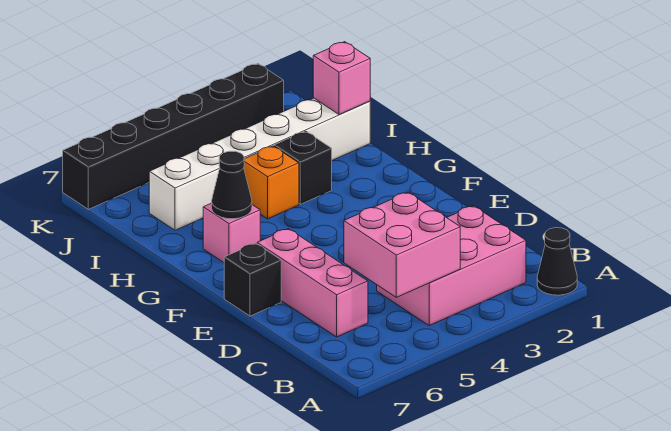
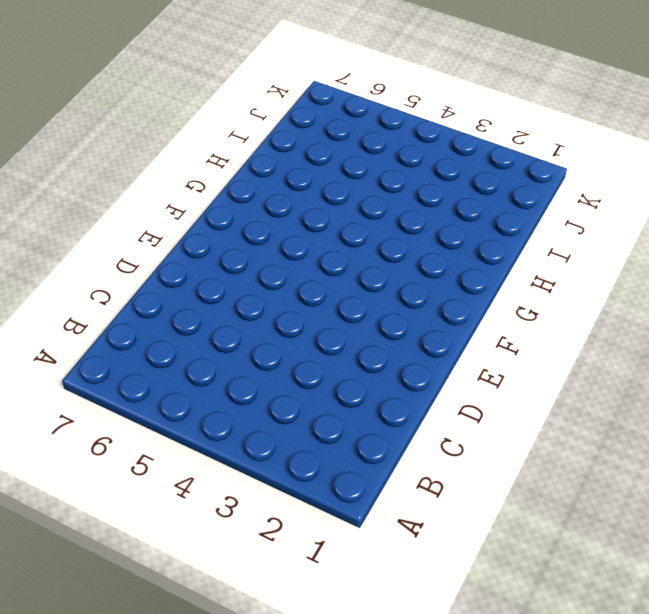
none -> black cone A1 level 1
none -> pink brick B2:C4 level 1
none -> pink brick C6:E6 level 1

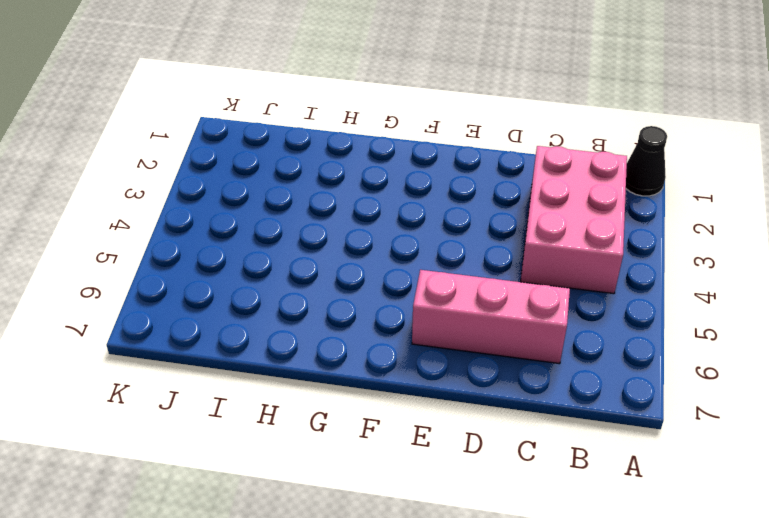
none -> black brick E7 level 1
none -> pink brick G6 level 1
none -> black brick H3 level 1

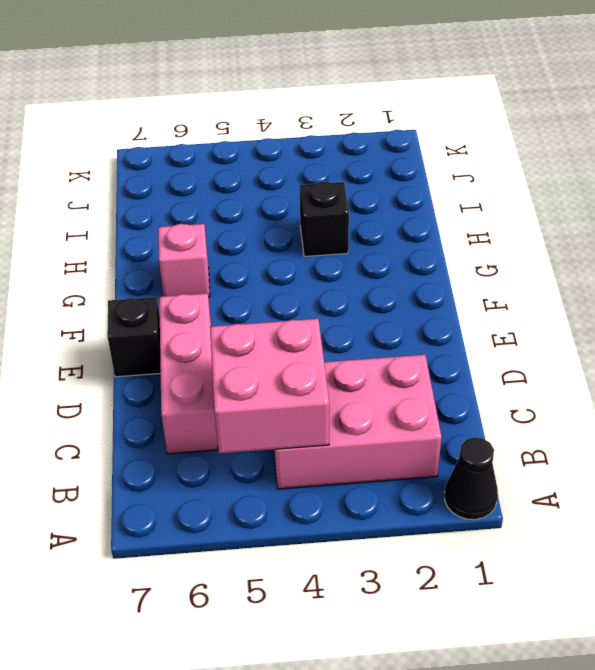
none -> orange brick H4 level 1
none -> white brick I1:I6 level 1
none -> black brick K2:K7 level 1

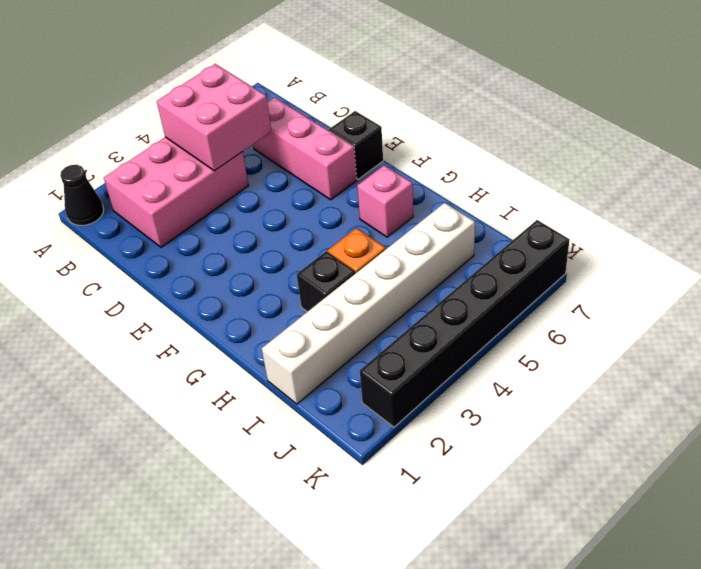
none -> black cone G6 level 2
none -> pink brick I1 level 2

